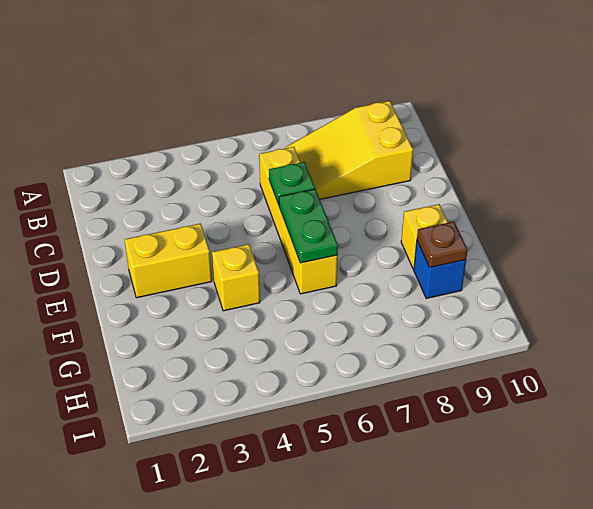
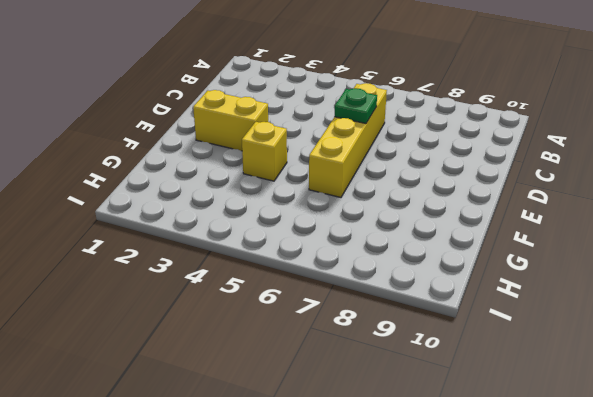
none -> yellow slope B7:C9 level 1 top 9
none -> yellow brick F9 level 1

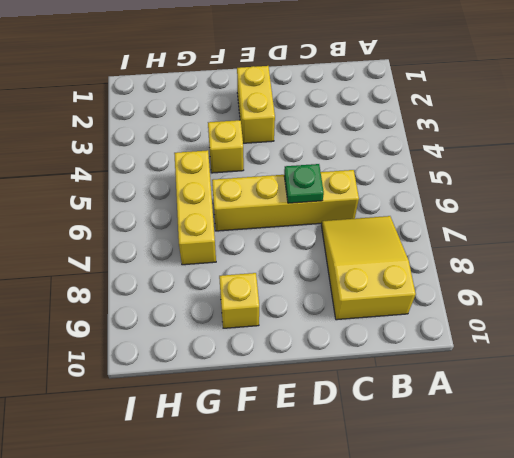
yellow brick G5:G7 level 1 -> none
none -> blue brick G9 level 1
none -> green plate E6:F6 level 2

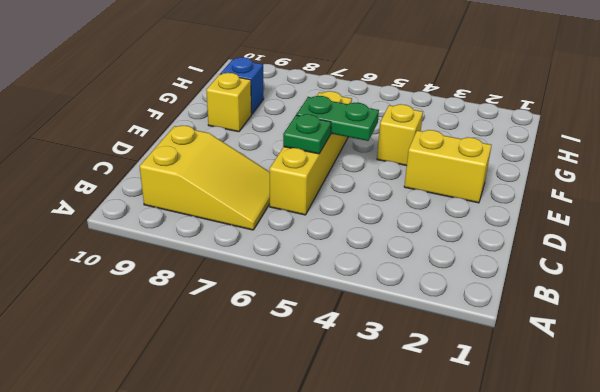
green plate E5:E6 level 2 -> green plate E6:F6 level 2
none -> brown plate G9 level 2

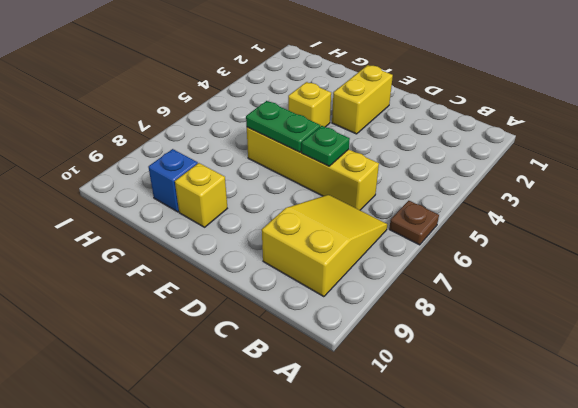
brown plate A6 level 1 -> brown plate G9 level 2

